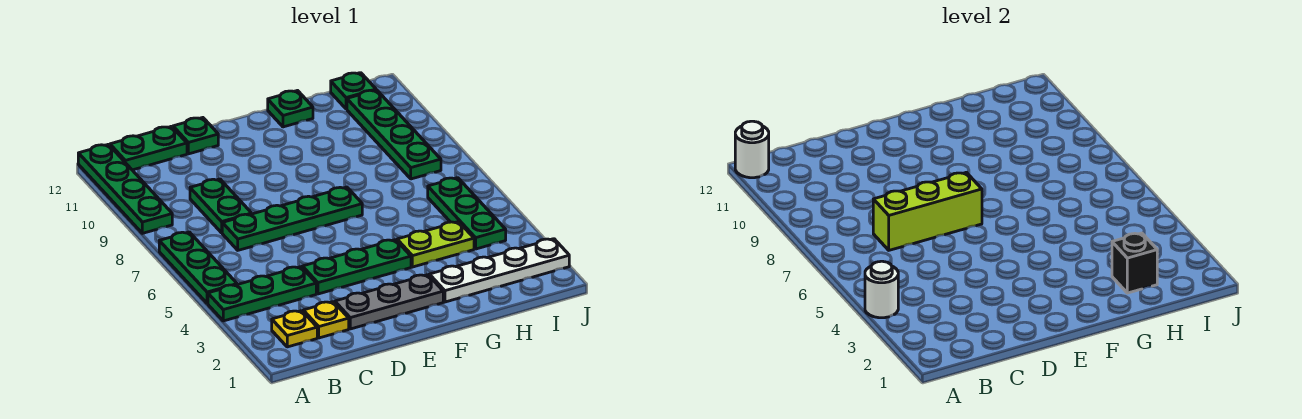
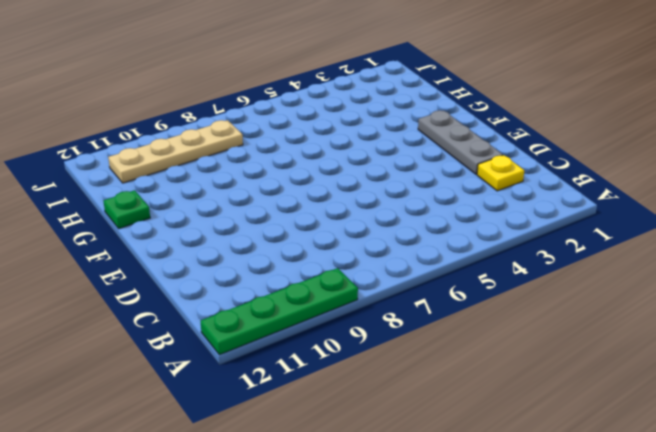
tan plate I8:I11 level 1 -> green plate I8:I11 level 1
none -> green plate A4:C4 level 1
none -> green plate A5:A7 level 1
none -> yellow plate B2 level 1

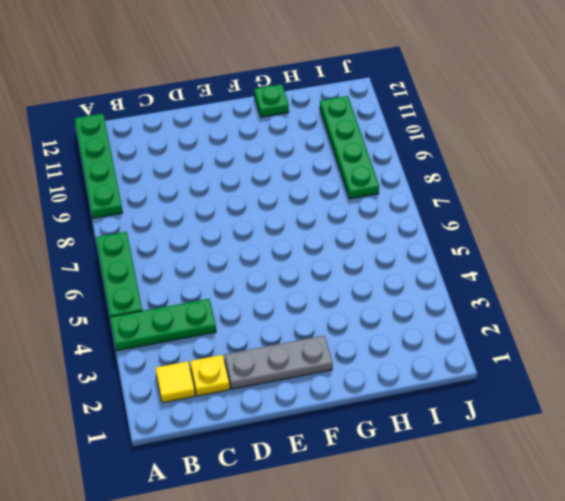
yellow tile B2 level 1 -> yellow plate B2 level 1
none -> green plate B12:C12 level 1
none -> green plate C7:F7 level 1
none -> green plate C8:C9 level 1

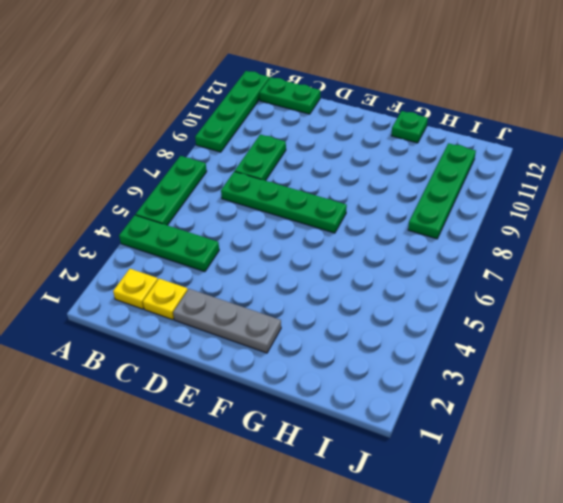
none -> green plate D4:F4 level 1
none -> green plate D12 level 1
none -> white plate G2:J2 level 1

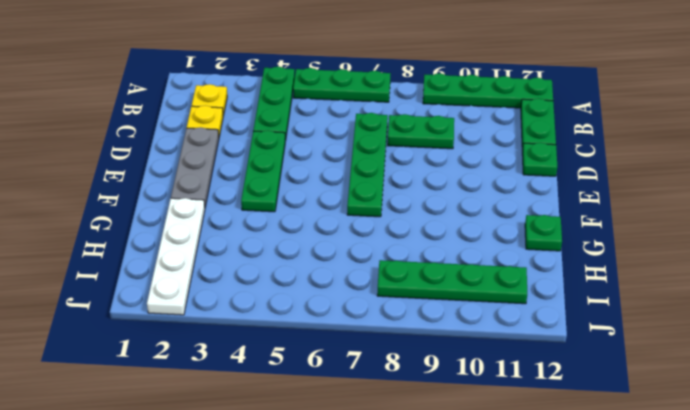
none -> lime plate G4:H4 level 1
none -> green plate I4:I6 level 1
none -> green plate I12 level 1

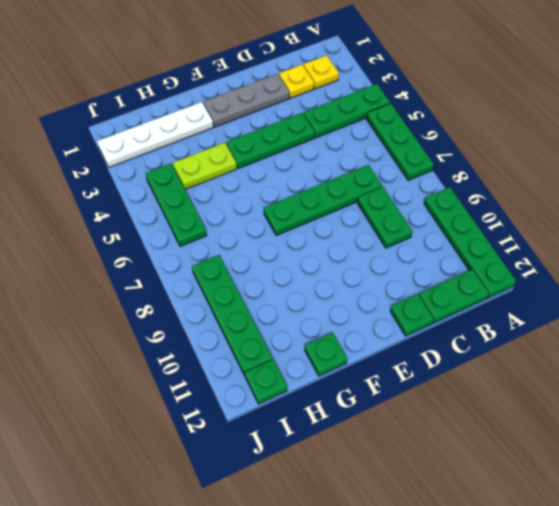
none -> white round brick A4 level 2
none -> white round brick A12 level 2
none -> lime brick C7:E7 level 2

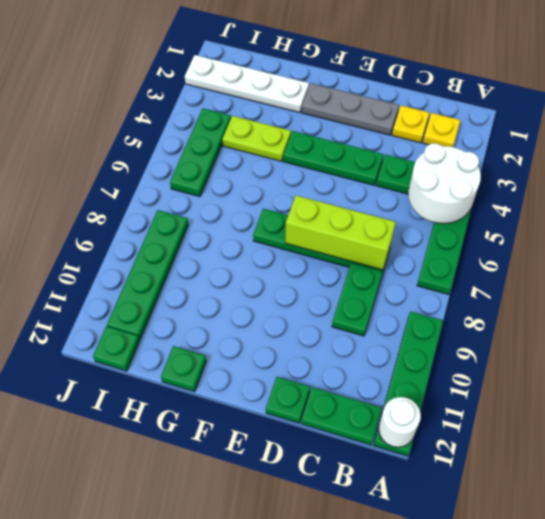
white round brick A4:B5 level 2 -> white round brick A4 level 2
none -> black brick H2 level 2

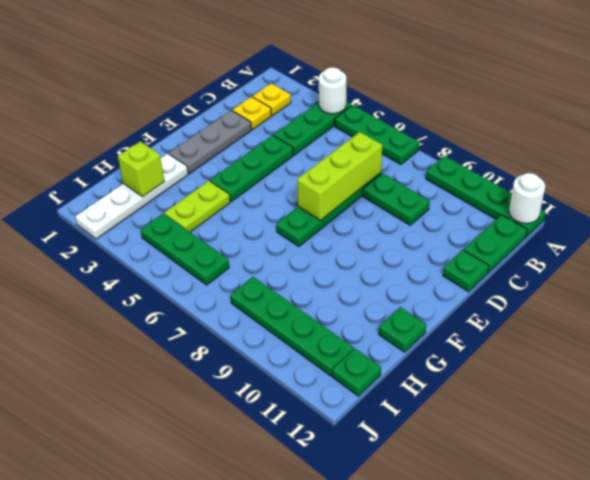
lime brick H2 level 2 -> black brick H2 level 2

